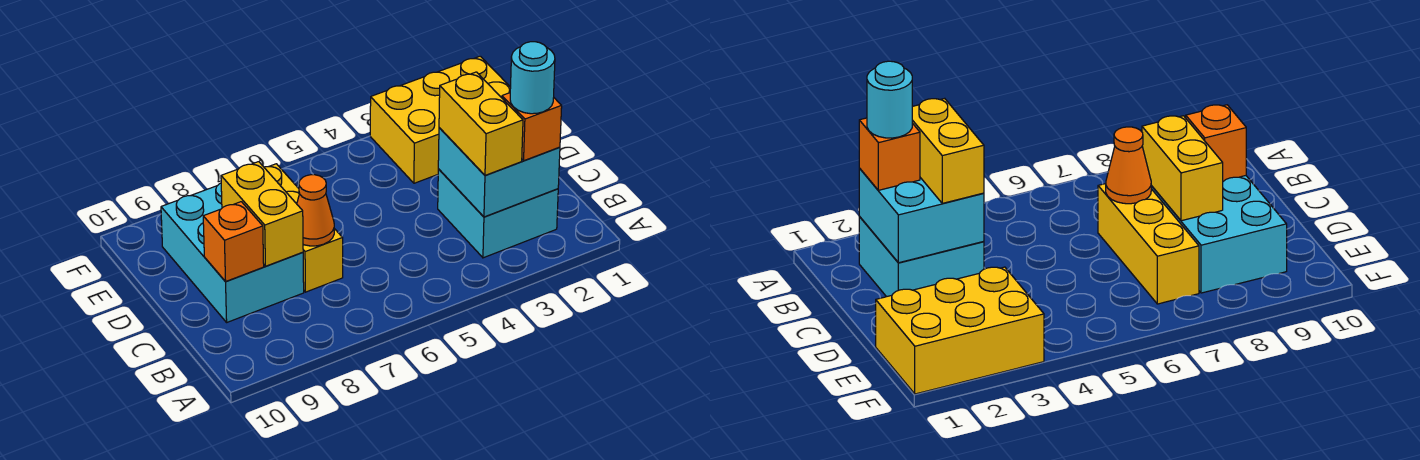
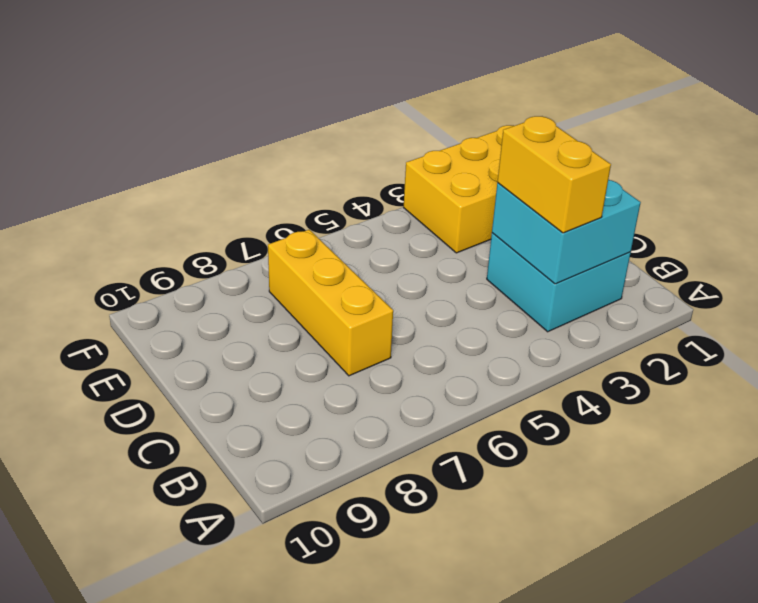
none -> cyan brick C8:E9 level 1
none -> orange cone C7 level 2

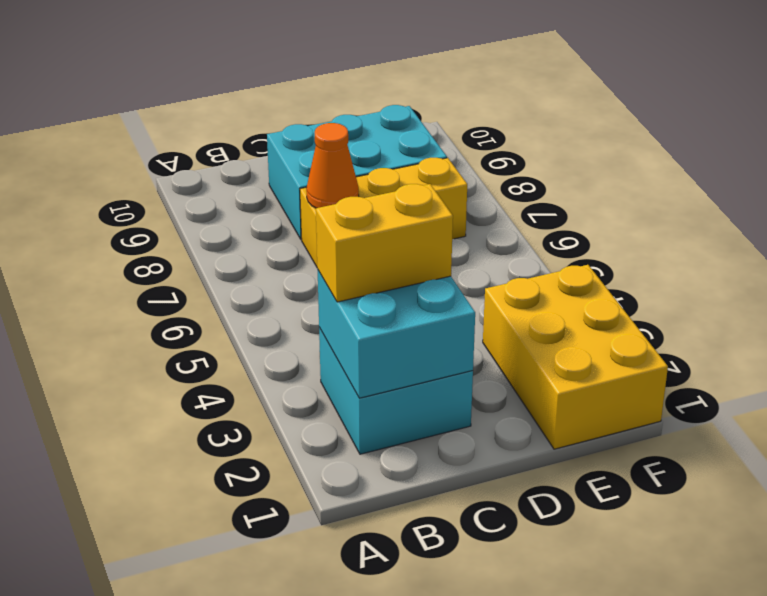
none -> yellow brick C8:D8 level 2
none -> orange brick C9 level 2

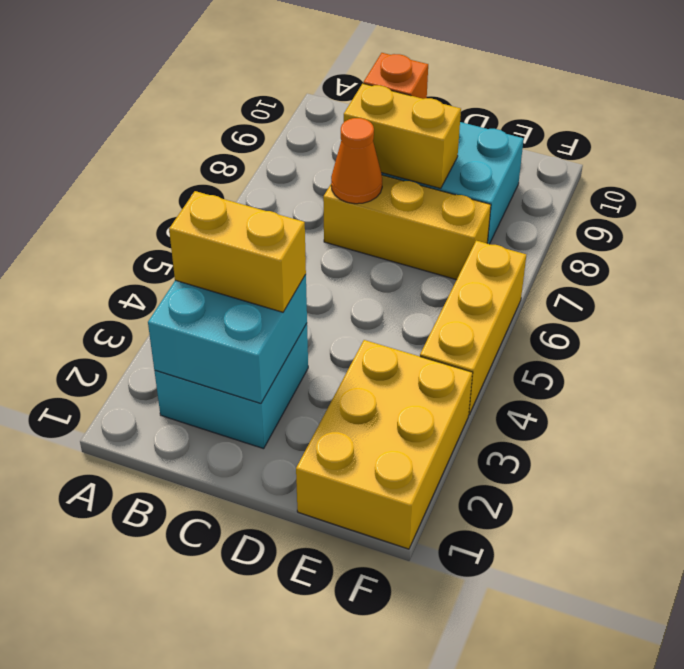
yellow brick F4:F6 level 1 -> none
none -> orange brick B2 level 3
none -> cyan round brick B2 level 4

